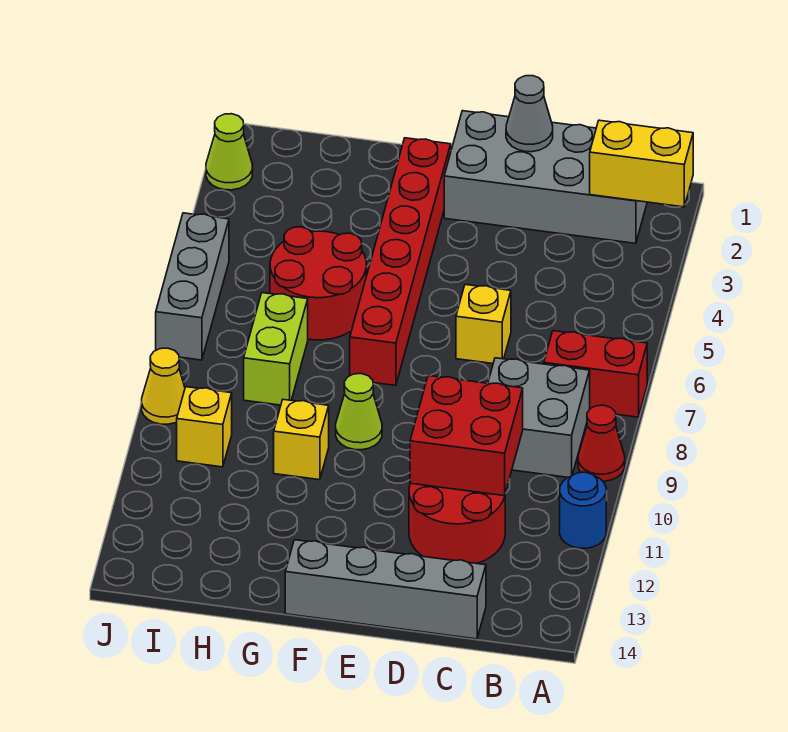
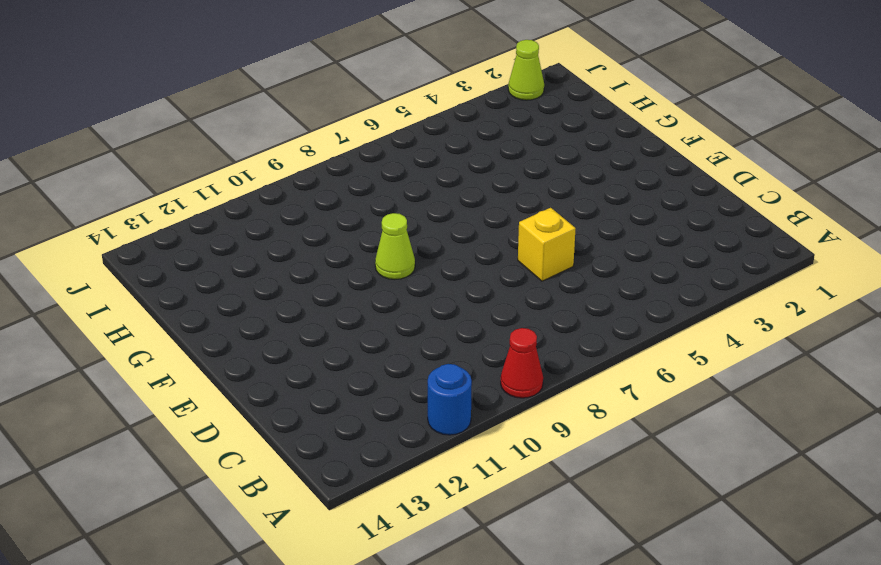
none -> red brick A7:B7 level 1
none -> grey brick B1:E2 level 1
none -> grey brick B8:C9 level 1

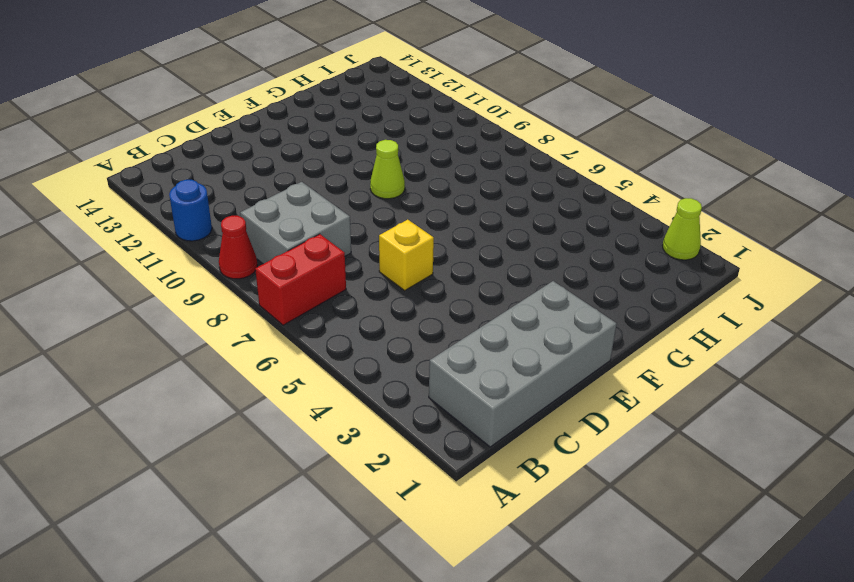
none -> red round brick C11:D12 level 1
none -> grey brick C14:F14 level 1
none -> red brick F2:F7 level 1

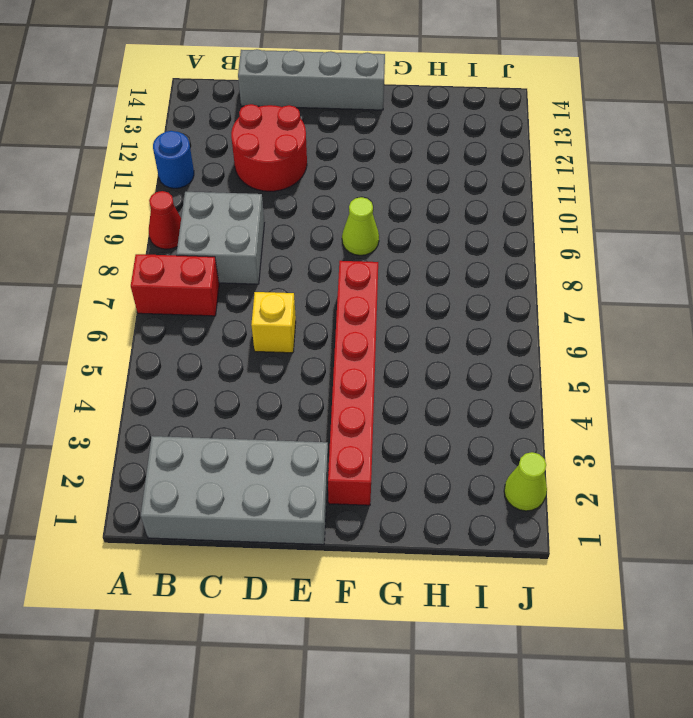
none -> red round brick G5:H6 level 1
none -> yellow brick G10 level 1
none -> lime brick H7:H8 level 1

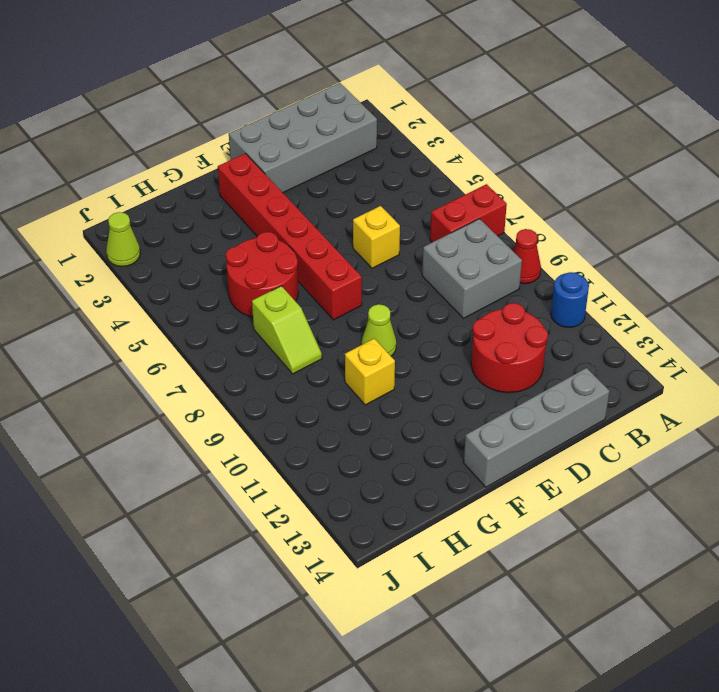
lime slope H7:H8 level 1 top 7 -> lime brick H7:H8 level 1
none -> yellow brick I10 level 1
none -> grey brick J5:J7 level 1
none -> yellow cone J9 level 1

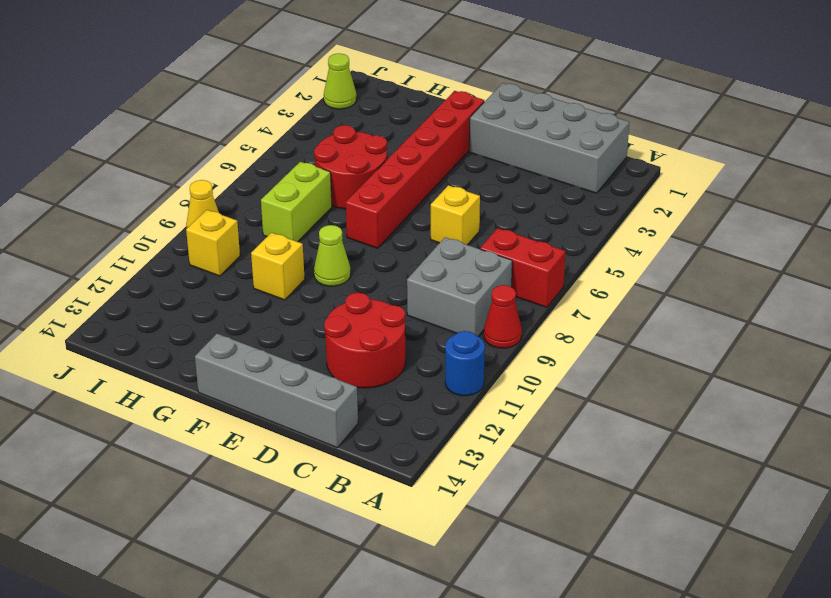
none -> grey brick J5:J7 level 1
none -> yellow brick A2:B2 level 2
none -> red brick C10:D11 level 2

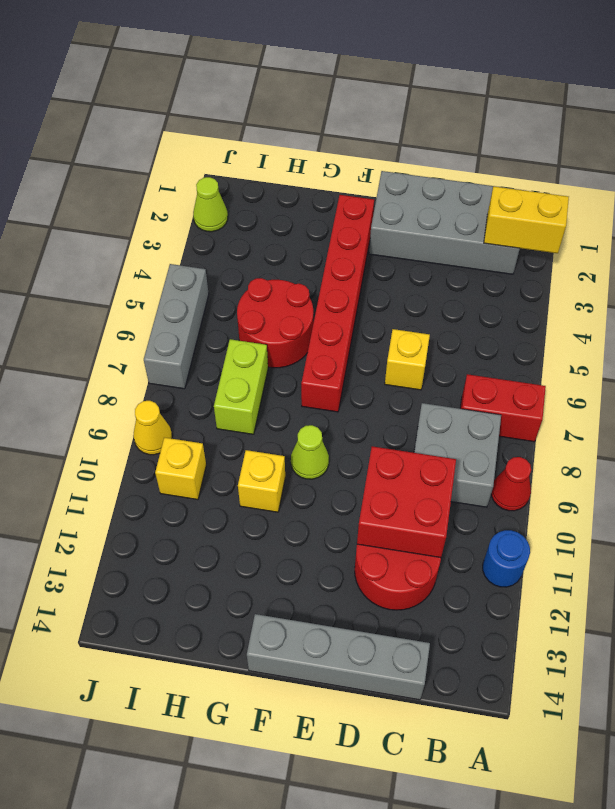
none -> grey cone D1 level 2

